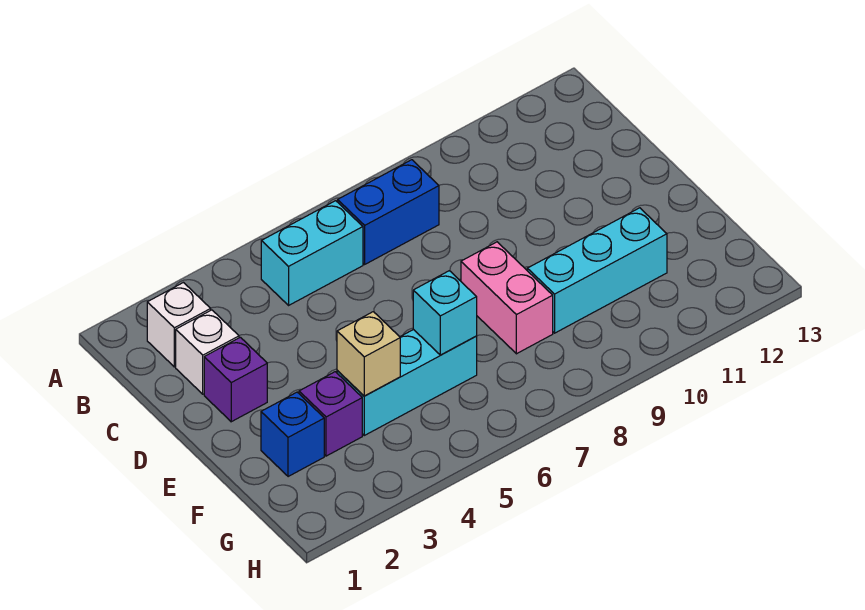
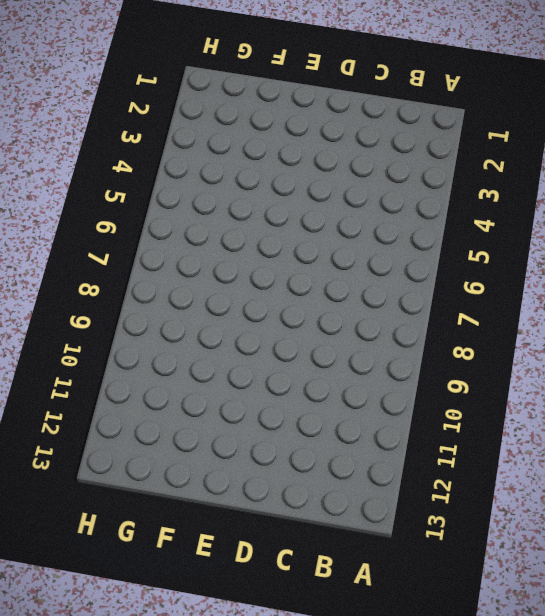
none -> white brick B2 level 1
none -> cyan brick B5:B6 level 1
none -> blue brick B7:B8 level 1

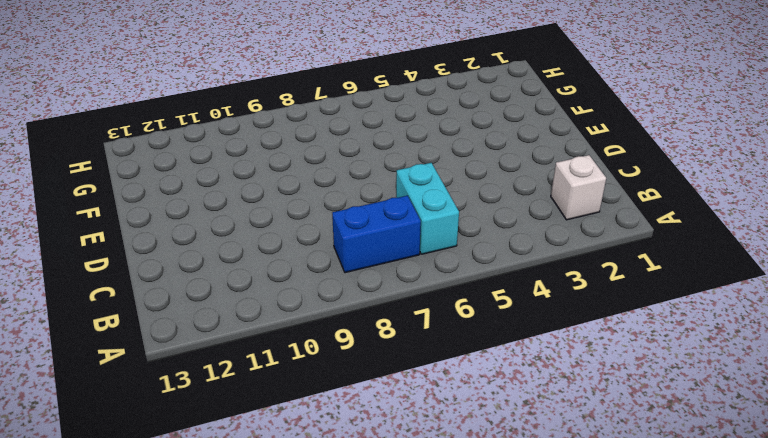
cyan brick B6:C6 level 1 -> cyan brick B5:B6 level 1
none -> white brick C2 level 1
none -> purple brick D2 level 1
none -> pink brick E8:F8 level 1

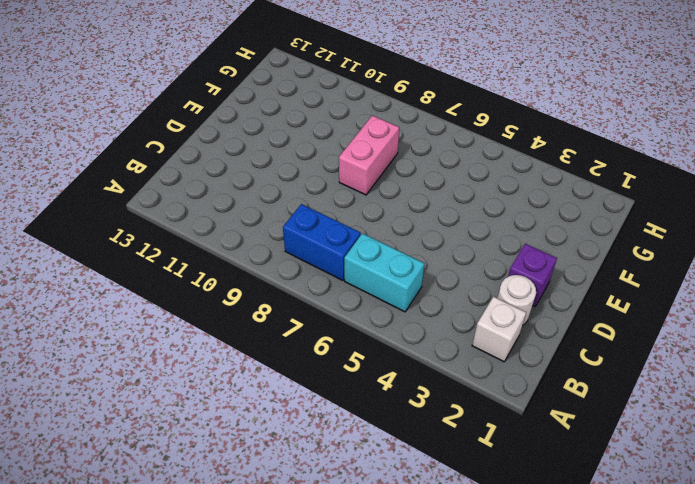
white round brick C2 level 1 -> white brick C2 level 1
none -> blue brick F2 level 1
none -> purple brick F3 level 1
none -> cyan brick F4:F6 level 1

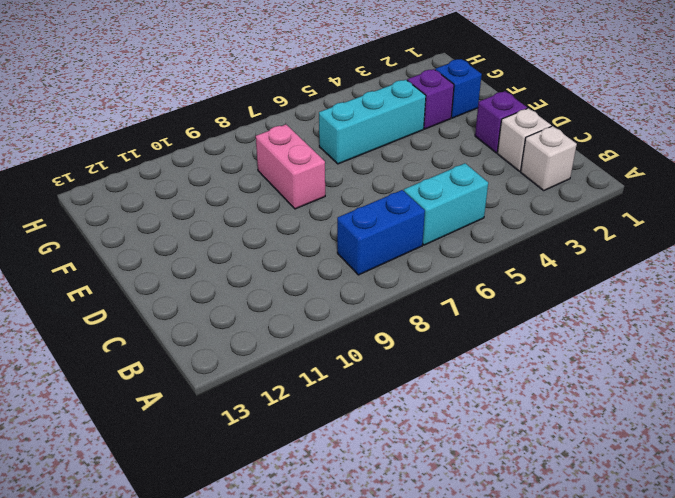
none -> cyan brick F9:F11 level 1
none -> tan brick F4 level 2
none -> cyan brick F6 level 2

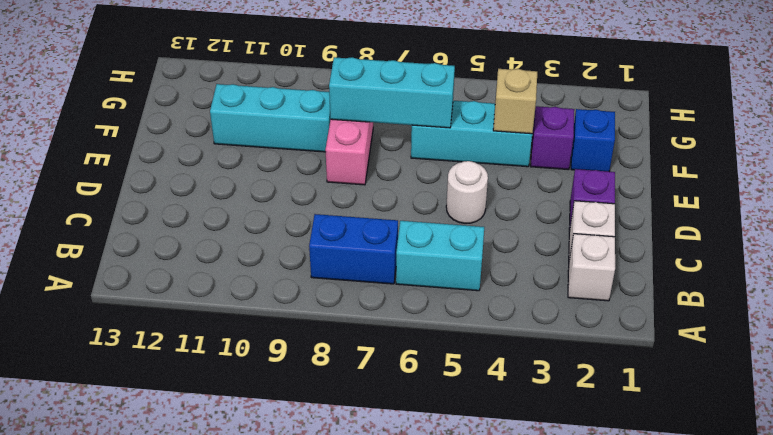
white round brick D5 level 1 -> none
cyan brick F6:F8 level 2 -> cyan brick F6 level 2

